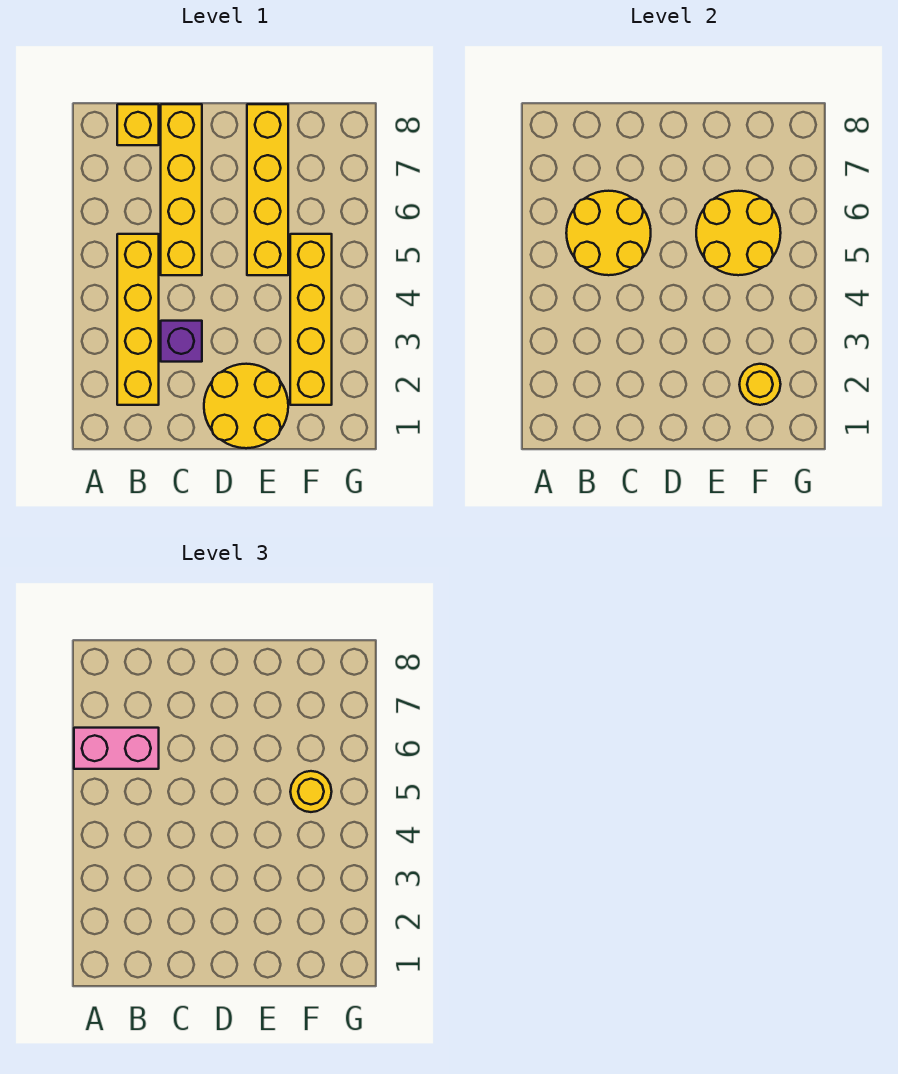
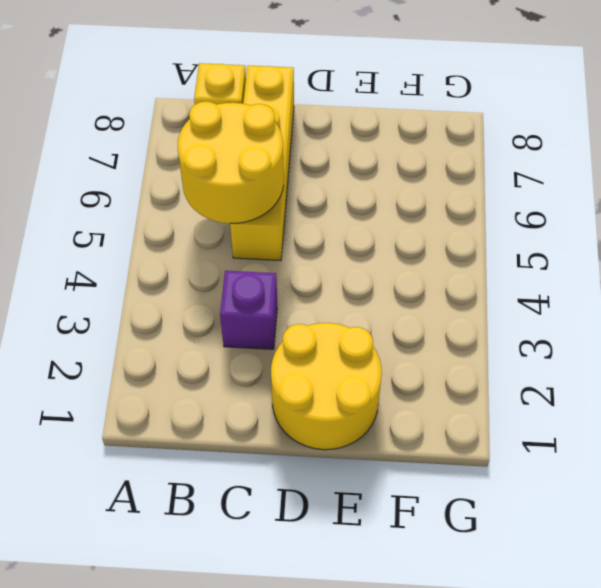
none -> yellow brick B2:B5 level 1
none -> yellow brick E5:E8 level 1
none -> yellow brick F2:F5 level 1

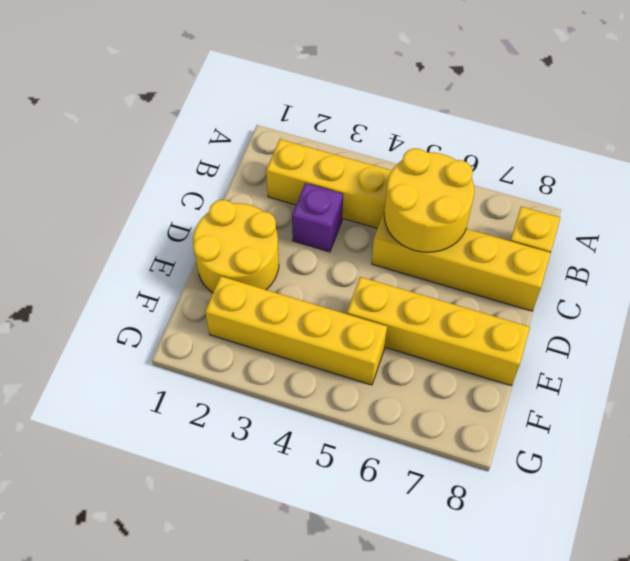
none -> yellow round brick E5:F6 level 2
none -> yellow round brick F2 level 2
none -> pink brick A6:B6 level 3

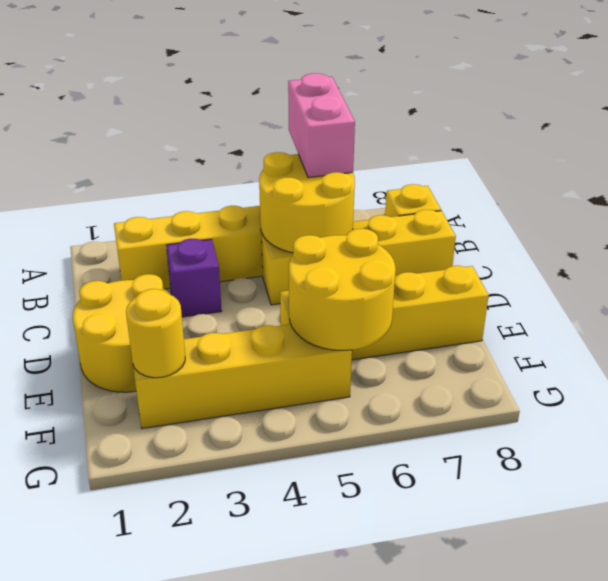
none -> yellow round brick F5 level 3

